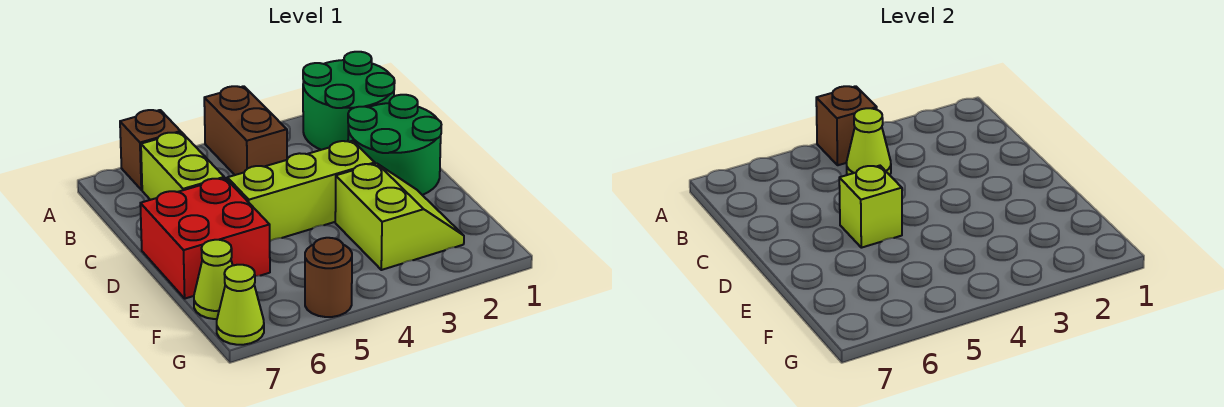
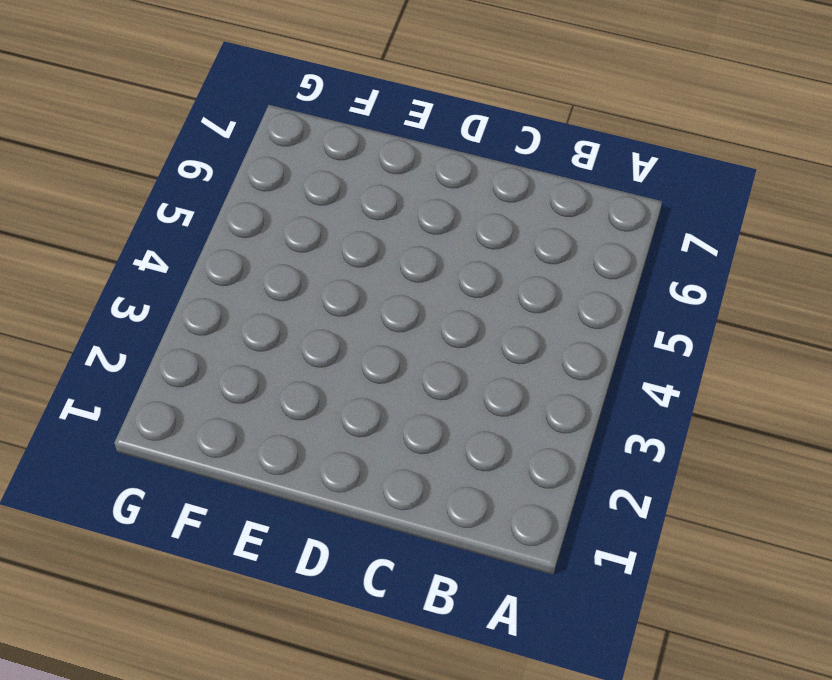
none -> green round brick A1:B2 level 1
none -> brown brick A4:B4 level 1
none -> brown brick A6 level 1

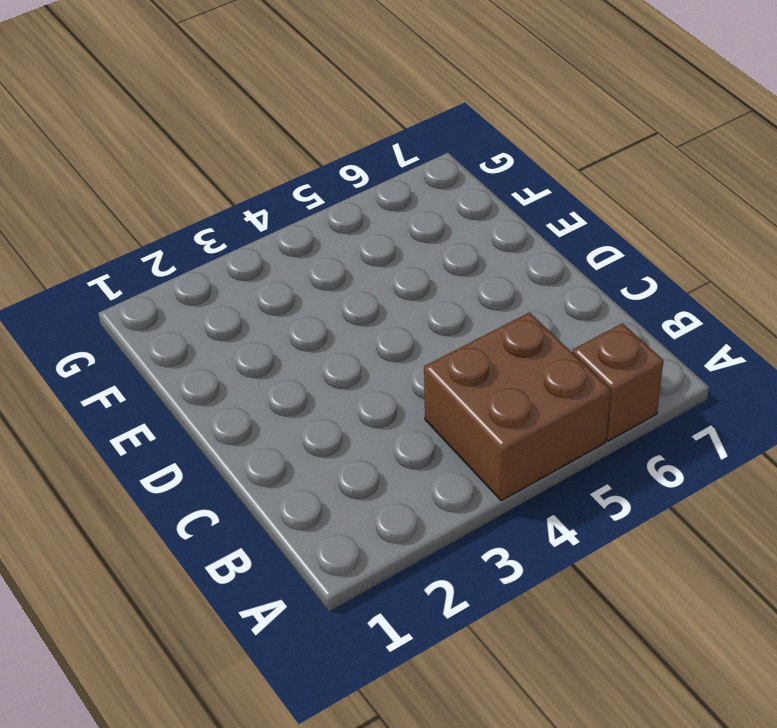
brown brick A4:B5 level 1 -> brown brick A4:B4 level 1
none -> green round brick A1:B2 level 1
none -> lime brick B6:C6 level 1
none -> green round brick C1:D2 level 1

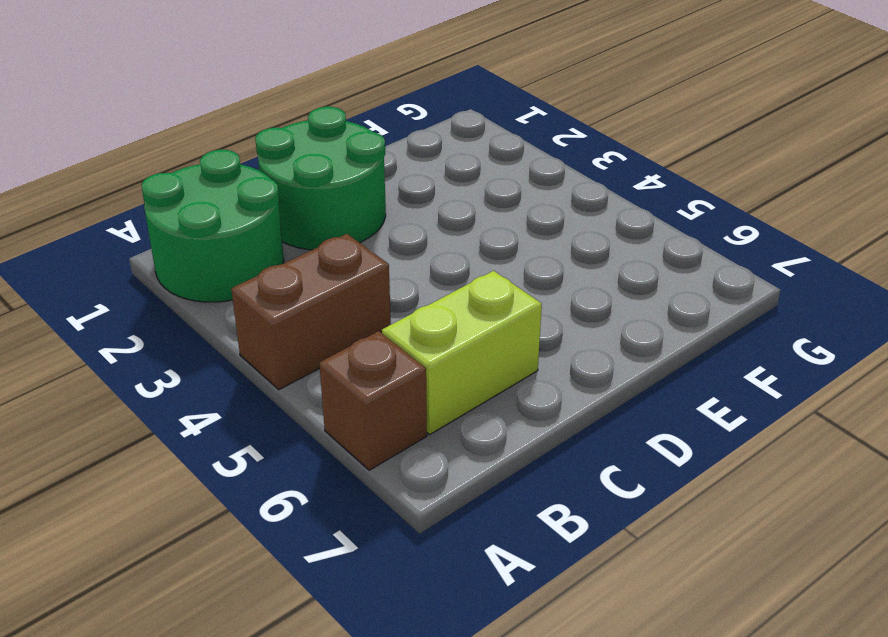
none -> lime brick D3:D5 level 1
none -> red brick D6:E7 level 1
none -> lime slope E2:F3 level 1 top 3

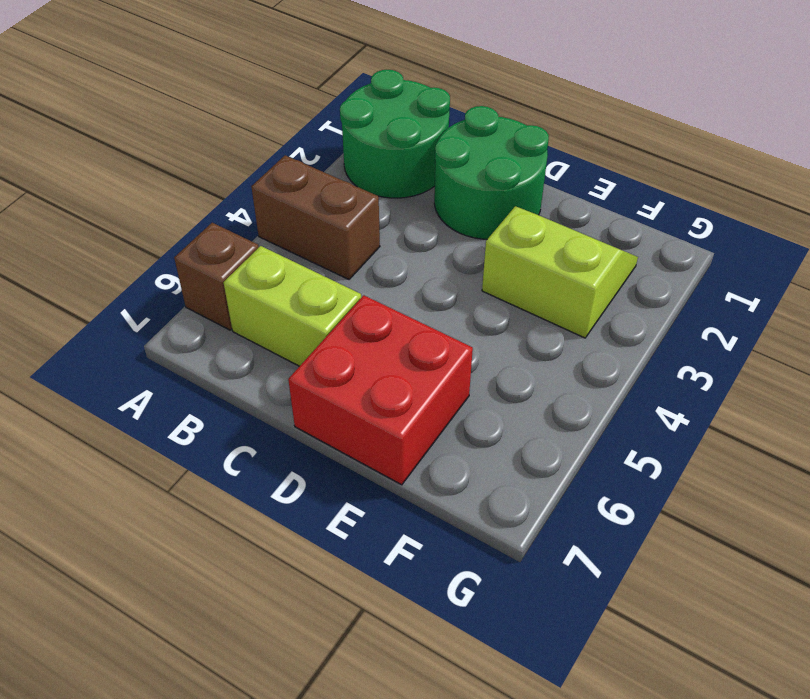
none -> lime brick D3:D5 level 1
none -> lime cone F7 level 1
none -> brown round brick G5 level 1

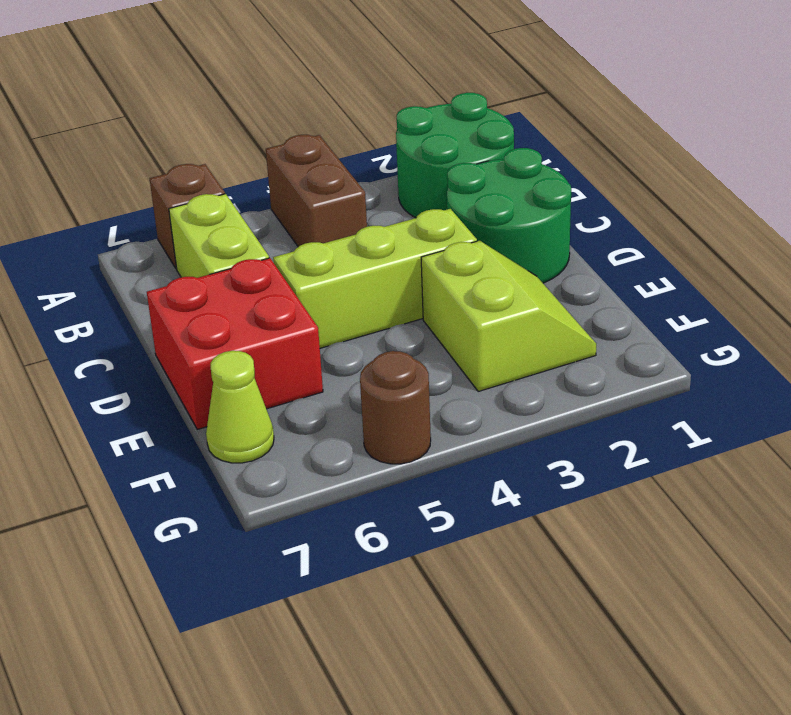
none -> lime cone G7 level 1
none -> brown brick A4 level 2
none -> lime cone B4 level 2

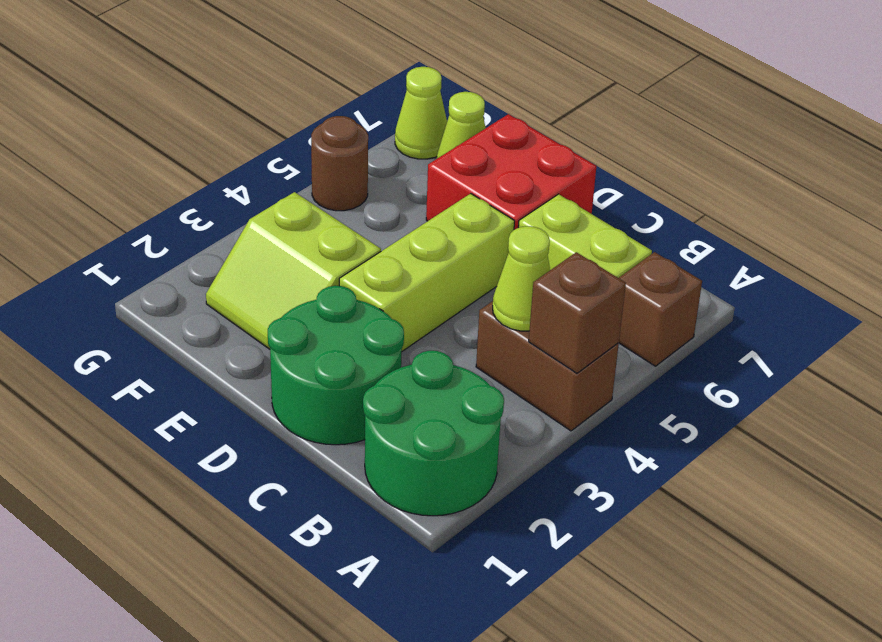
none -> lime brick D5 level 2

